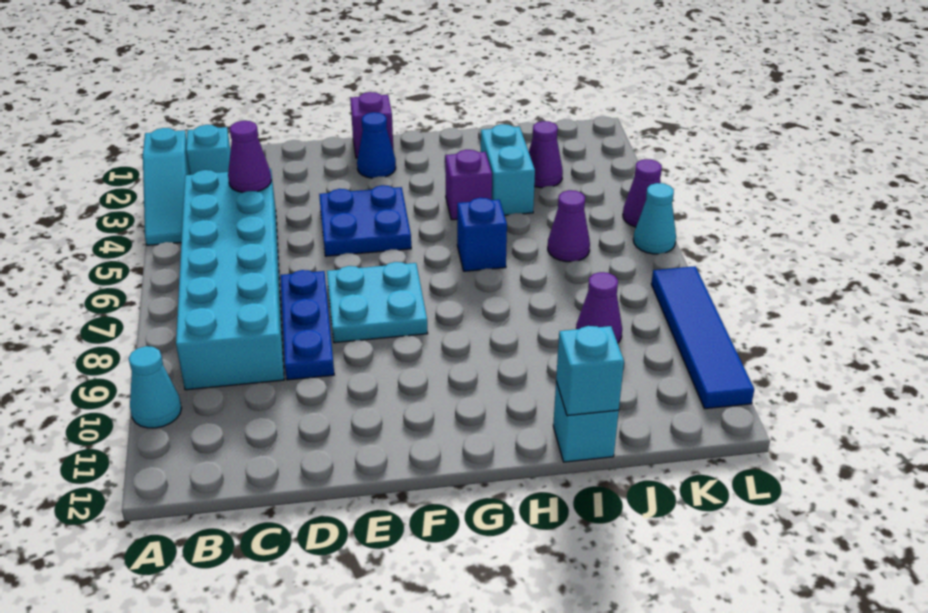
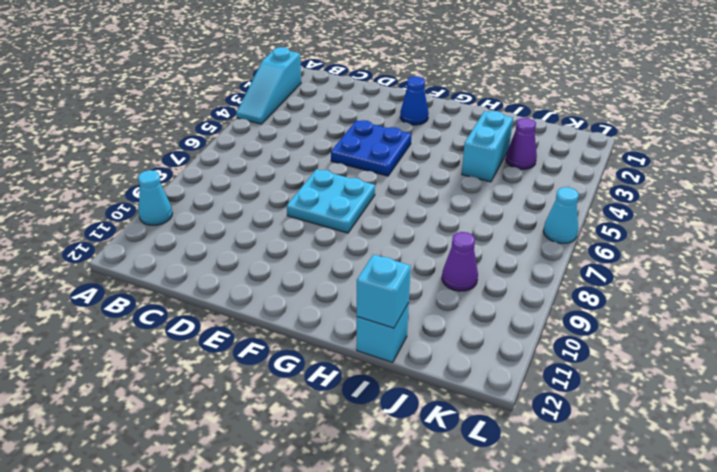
none -> cyan brick B2 level 1
none -> cyan brick B4:C9 level 1
none -> blue plate D7:D9 level 1

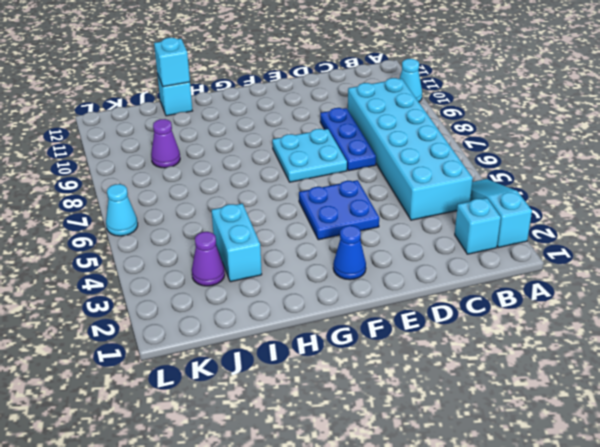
none -> purple brick F1 level 1
none -> purple brick H4 level 1
none -> blue brick H6 level 1

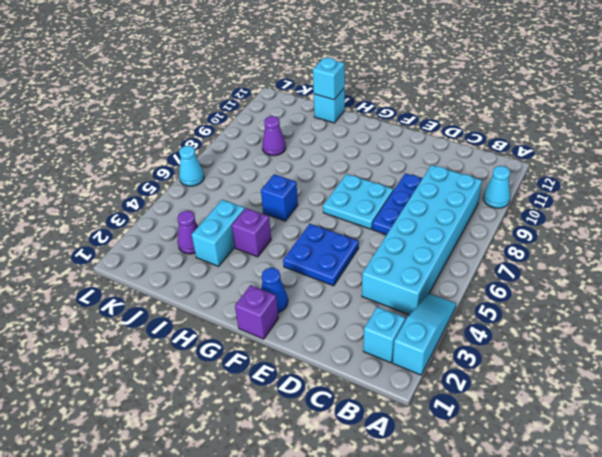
none -> purple cone J6 level 1
none -> purple cone L5 level 1
none -> blue tile L8:L11 level 1

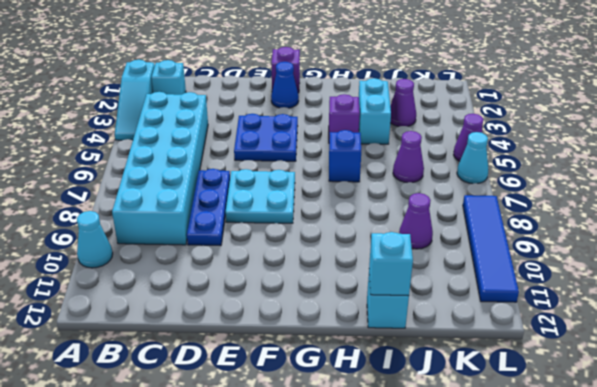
none -> purple cone C4 level 2

